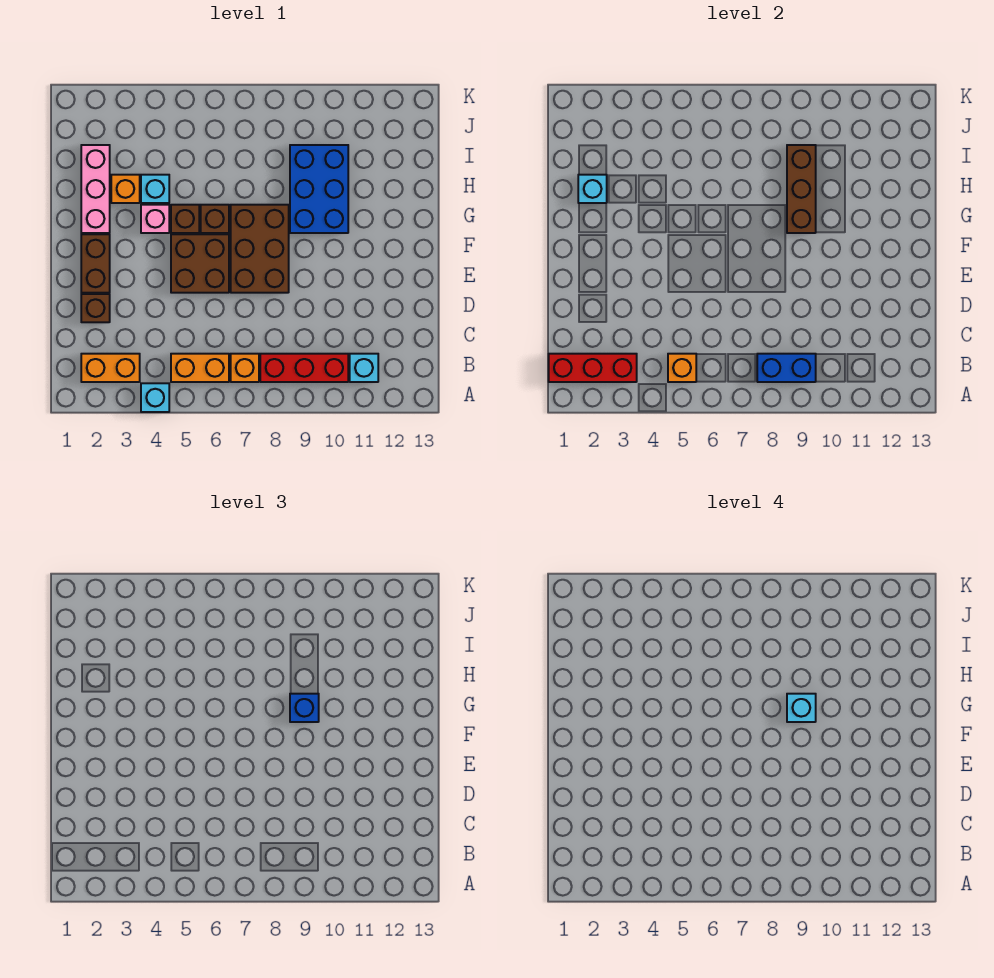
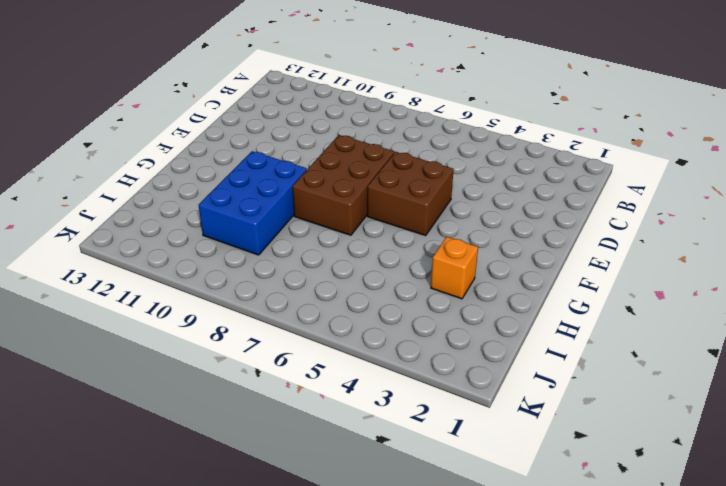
none -> cyan brick A4 level 1
none -> orange brick B2:B3 level 1
none -> orange brick B5:B6 level 1

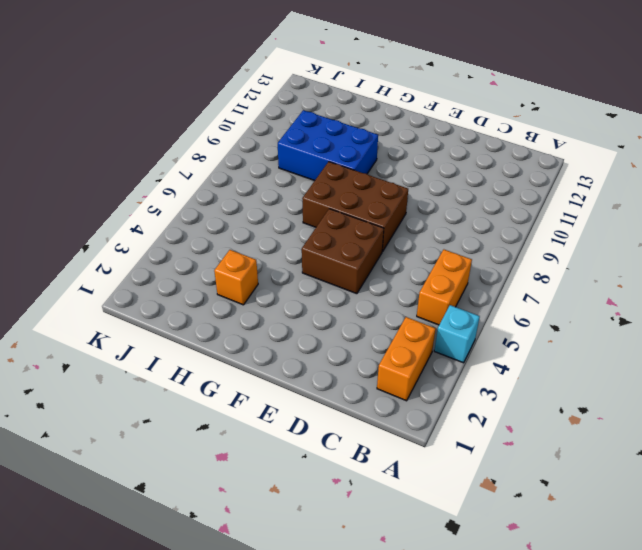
none -> orange brick B7 level 1
none -> red brick B8:B10 level 1
none -> cyan brick B11 level 1

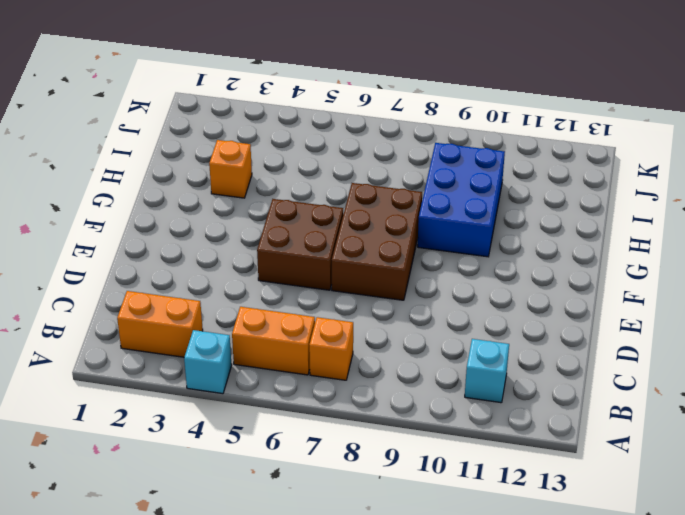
none -> red brick B8:B10 level 1
none -> brown brick D2 level 1
none -> brown brick E2:F2 level 1

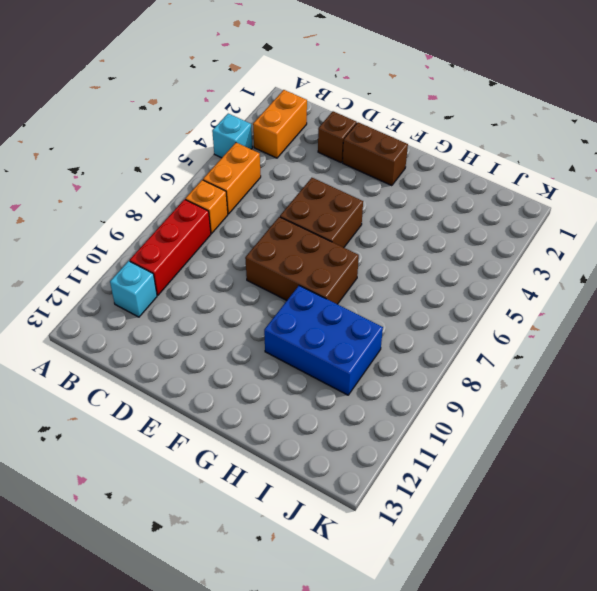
none -> pink brick G2:I2 level 1
none -> pink brick G4 level 1
none -> brown brick G5 level 1

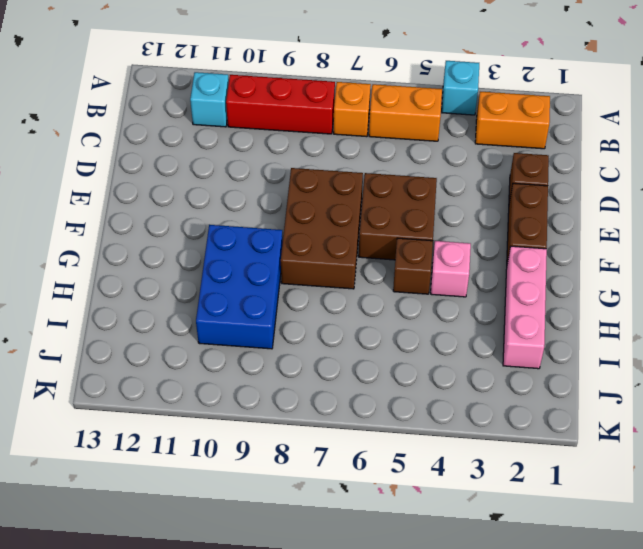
none -> brown brick G6 level 1
none -> orange brick H3 level 1
none -> cyan brick H4 level 1

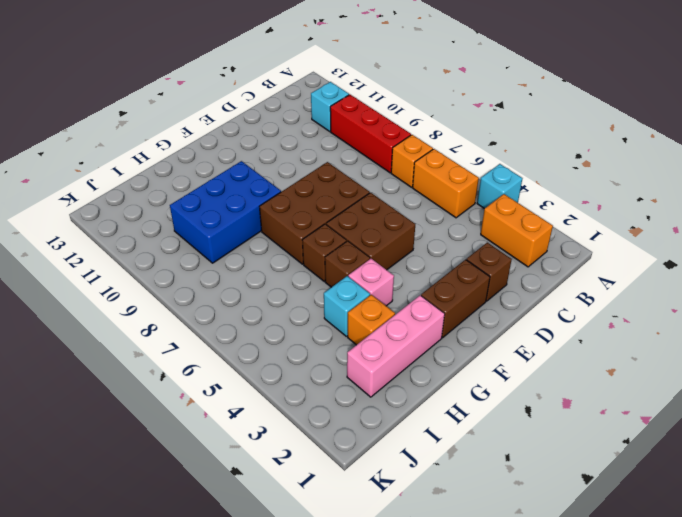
none -> red brick B1:B3 level 2
none -> orange brick B5 level 2
none -> blue brick B8:B9 level 2

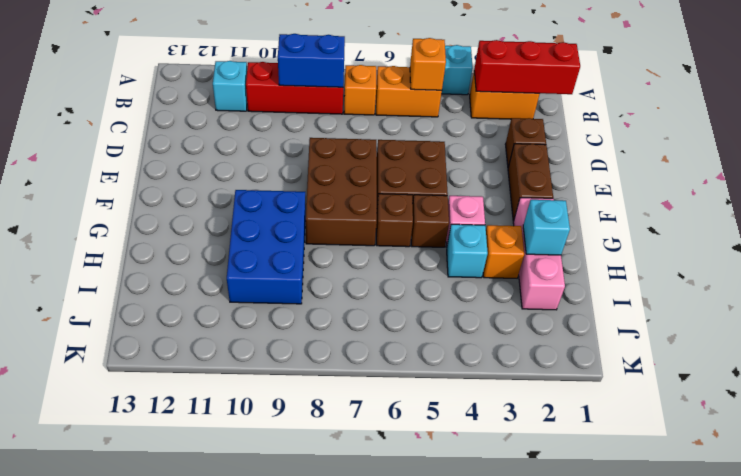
none -> brown brick G9:I9 level 2
none -> blue brick G9 level 3
none -> cyan brick G9 level 4

